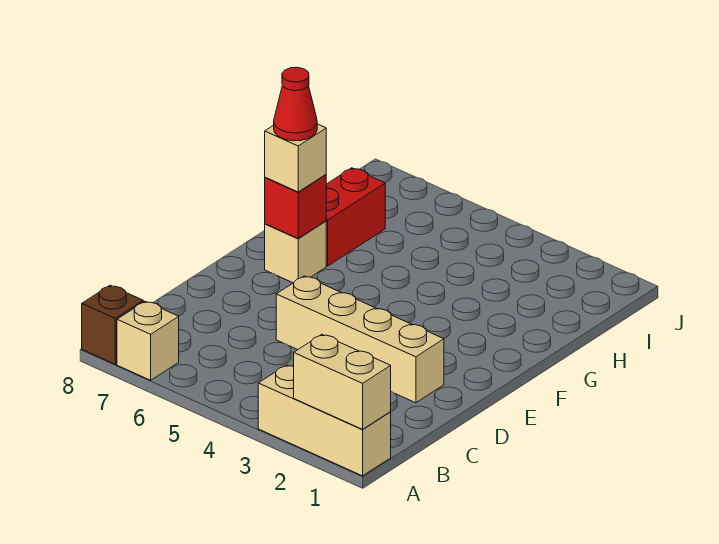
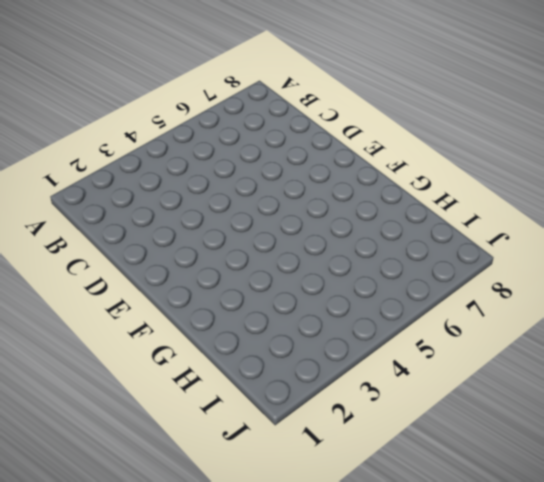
none -> tan brick A1:A3 level 1
none -> tan brick A7 level 1

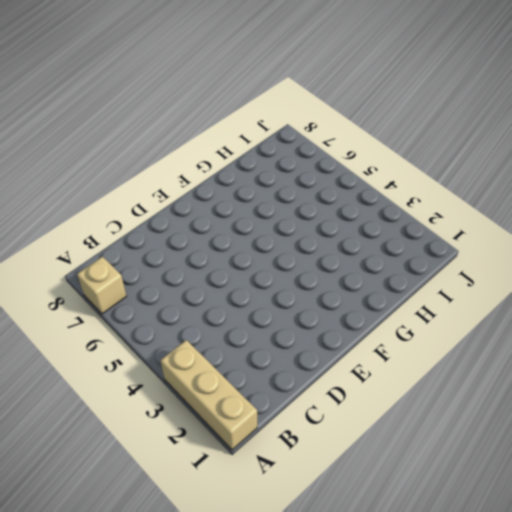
none -> brown brick A8 level 1
none -> tan brick D2:D5 level 1

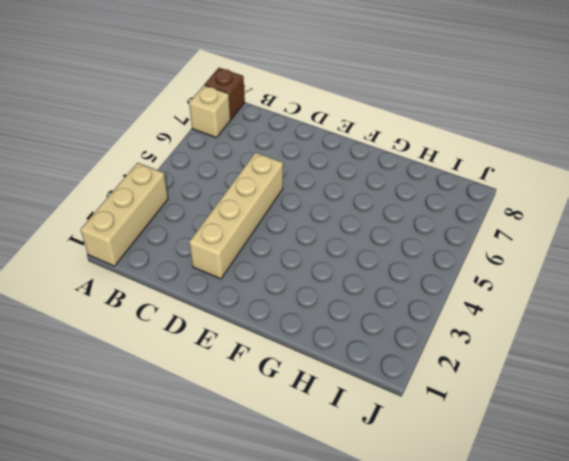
none -> tan brick F7 level 1
none -> red brick G7:H7 level 1

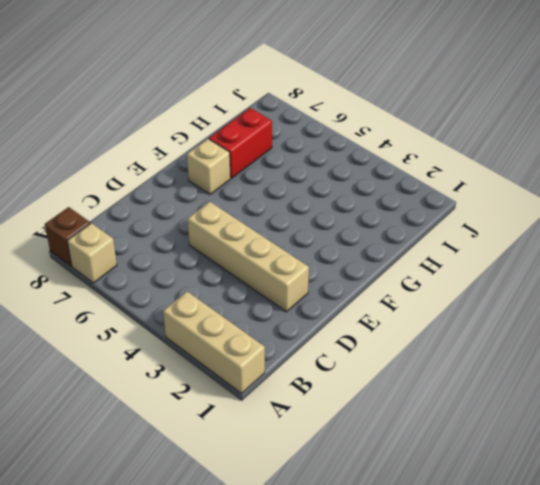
none -> tan brick A1:A2 level 2
none -> red brick F7 level 2

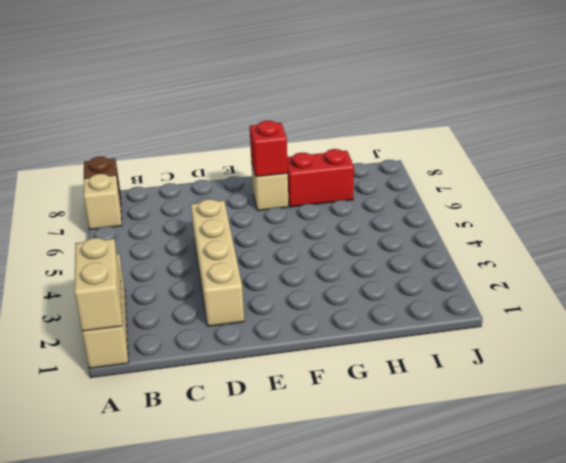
none -> tan brick F7 level 3
none -> red cone F7 level 4

